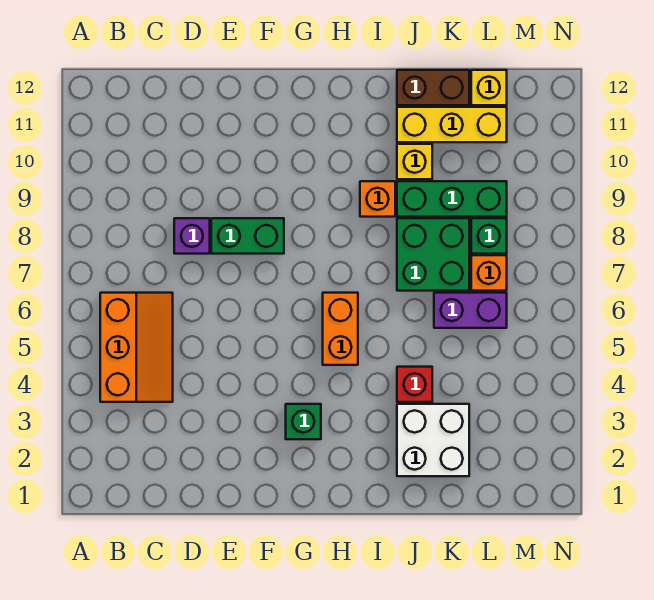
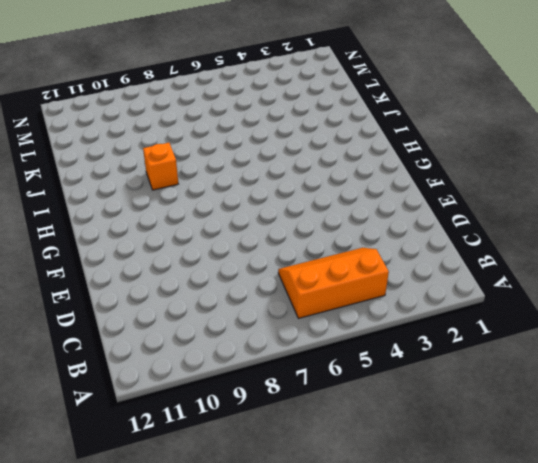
none -> purple brick D8 level 1
none -> green brick E8:F8 level 1
none -> green brick G3 level 1

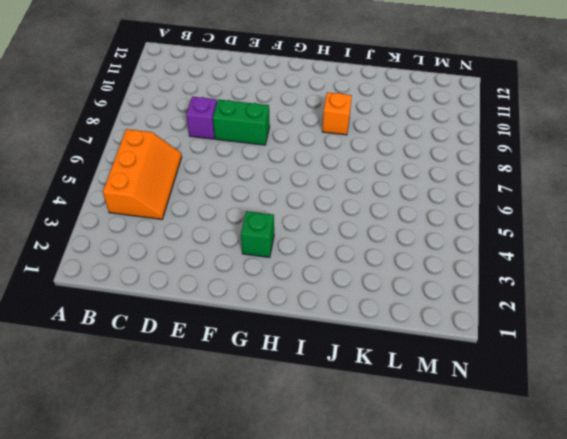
none -> orange brick H5:H6 level 1
none -> white brick J2:K3 level 1
none -> red brick J4 level 1

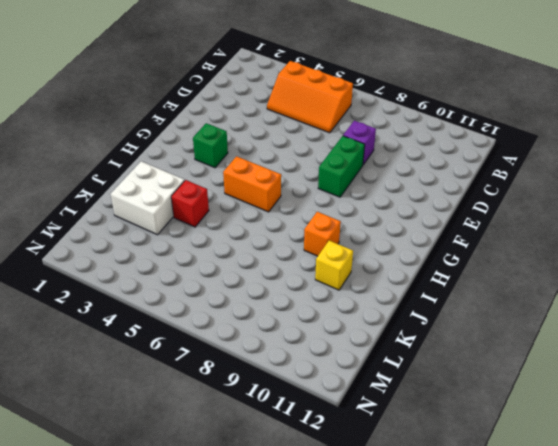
none -> green brick J7:K8 level 1
none -> green brick J9:L9 level 1
none -> yellow brick J11:L11 level 1

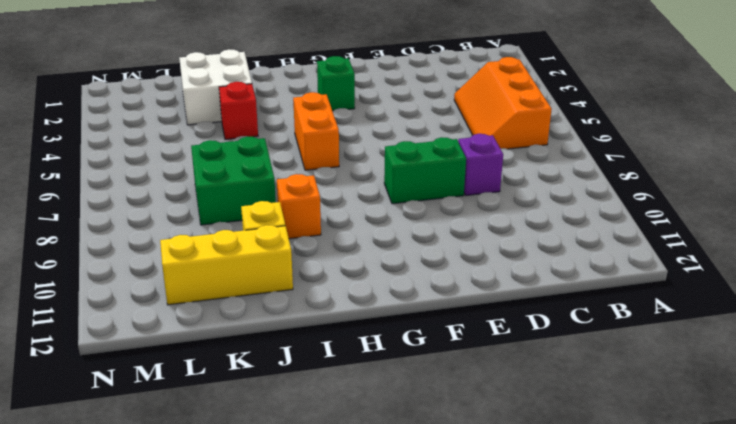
none -> green brick J9:L9 level 1
none -> brown brick J12:K12 level 1
none -> purple brick K6:L6 level 1

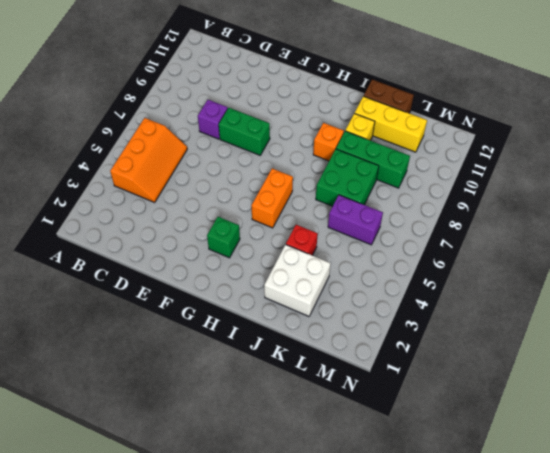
none -> orange brick L7 level 1
none -> green brick L8 level 1
none -> yellow brick L12 level 1

